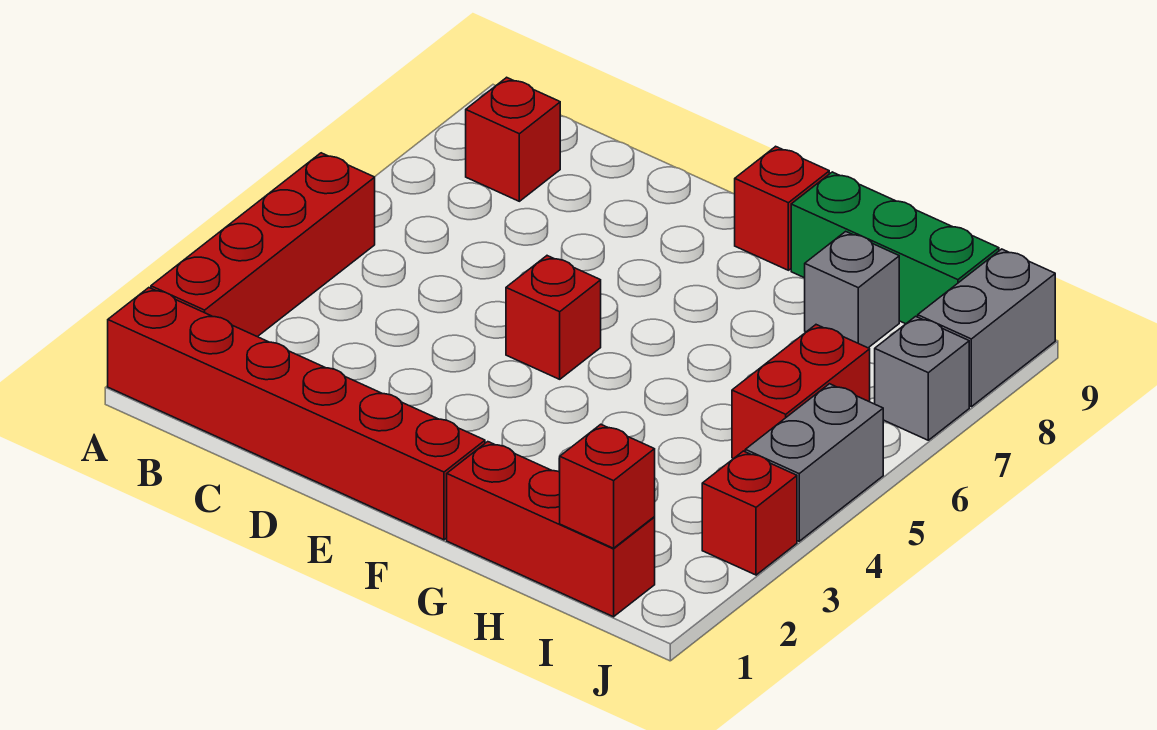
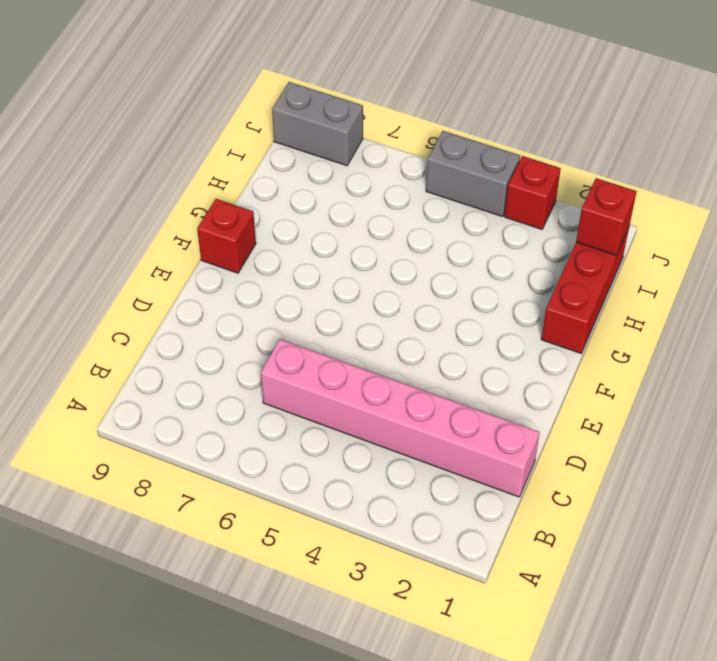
pink brick C1:C6 level 1 -> red brick A1:F1 level 1
none -> red brick A2:A5 level 1
none -> red brick B8 level 1
none -> red brick E5 level 1

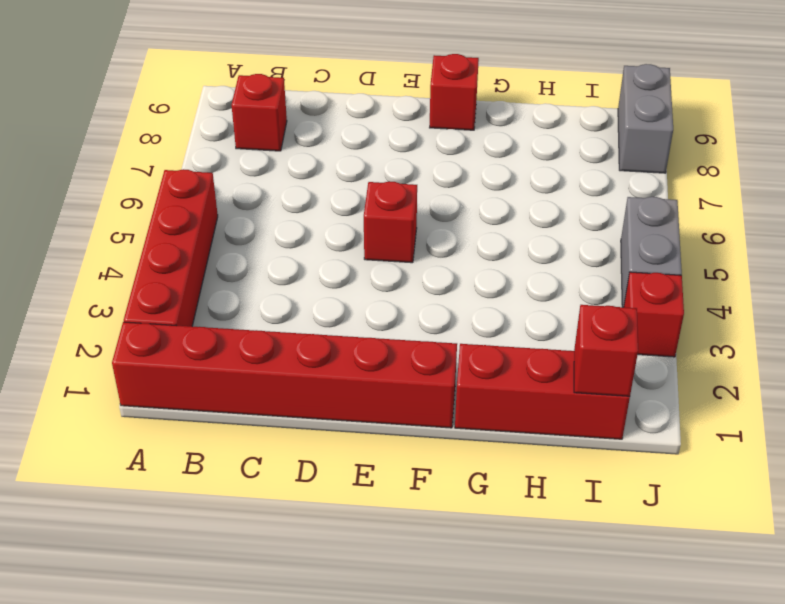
none -> green brick G9:I9 level 1
none -> grey brick H8 level 1
none -> red brick I5:I6 level 1

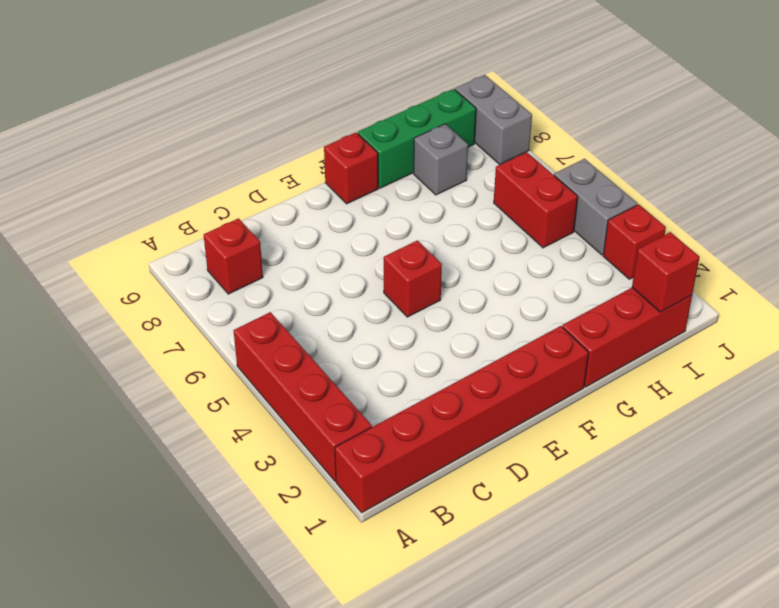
none -> grey brick J7 level 1

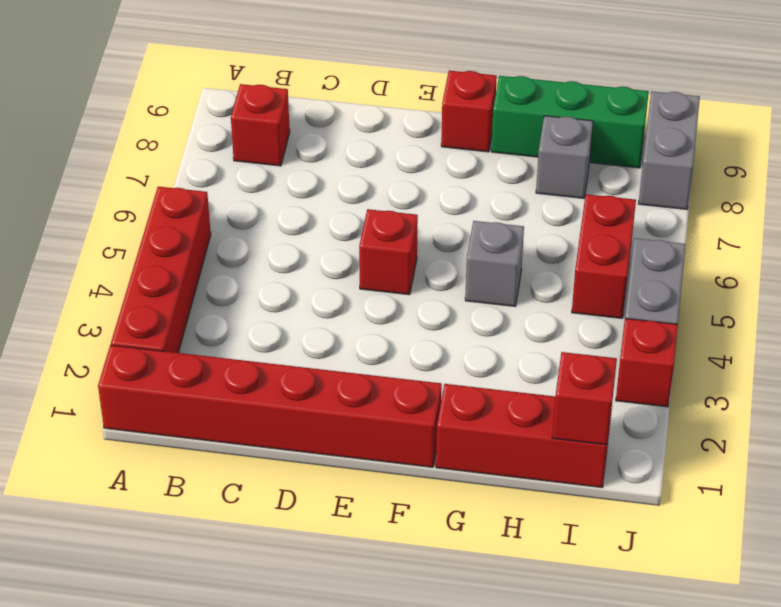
grey brick G5 level 1 -> grey brick J7 level 1

